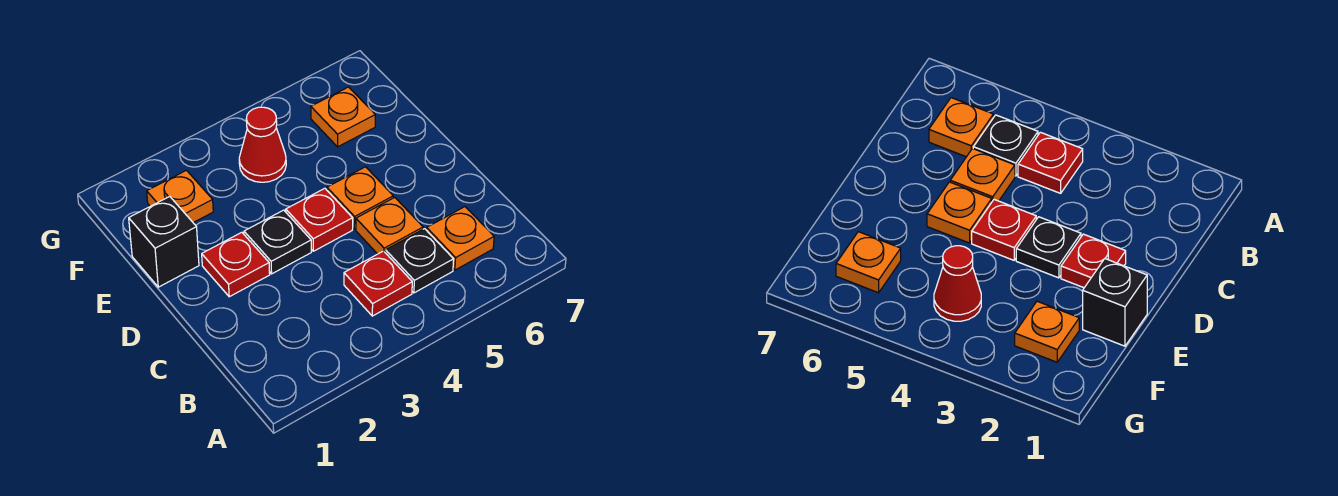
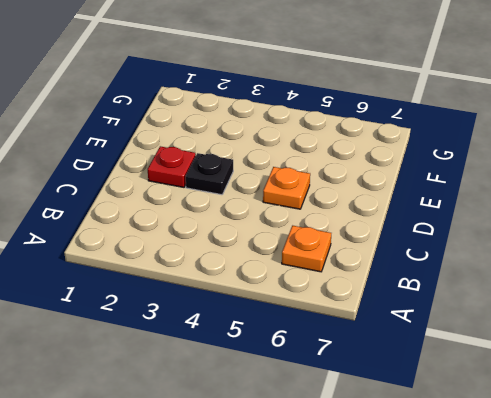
none -> red plate B4 level 1
none -> black plate B5 level 1
none -> orange plate C5 level 1

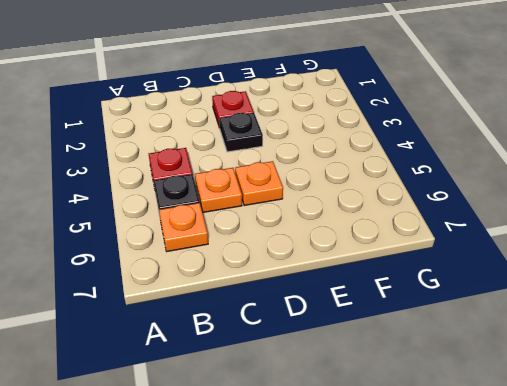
none -> red plate D4 level 1
none -> black brick E1 level 1
none -> orange plate F2 level 1

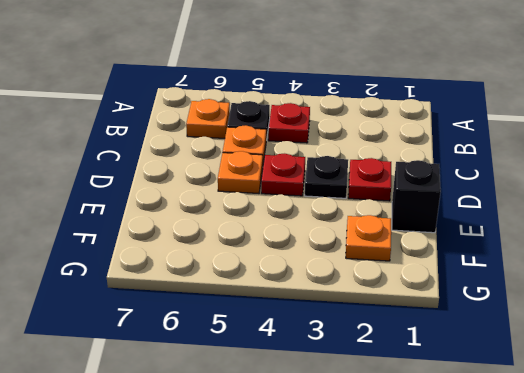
none -> red cone F4 level 1
none -> orange plate F6 level 1

